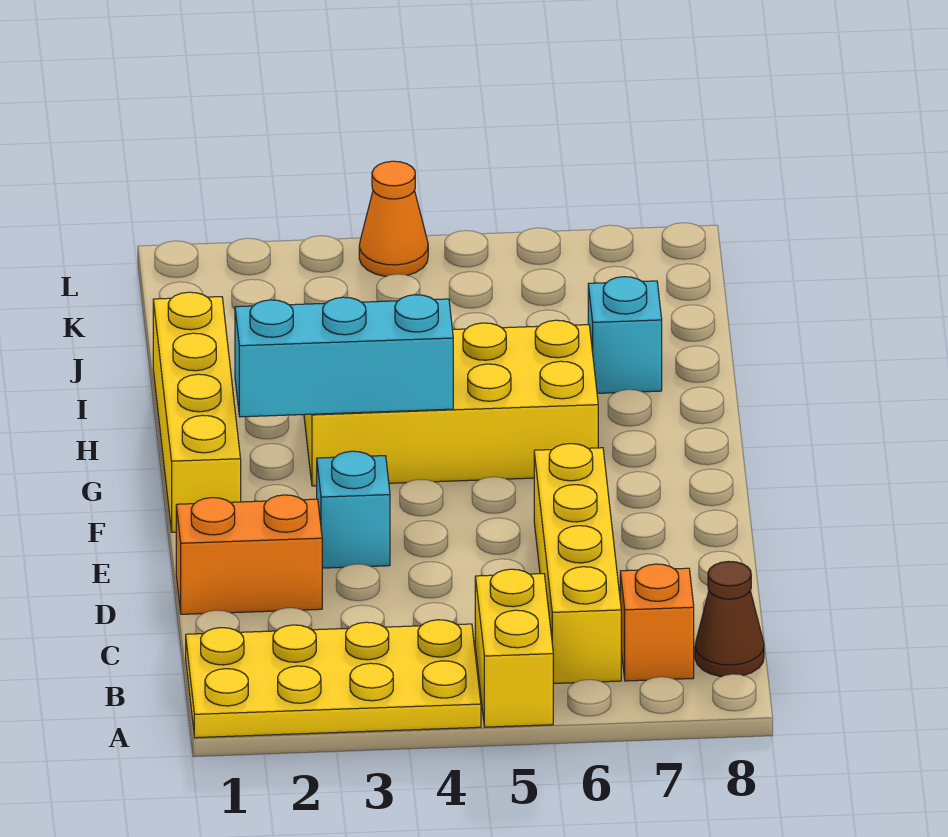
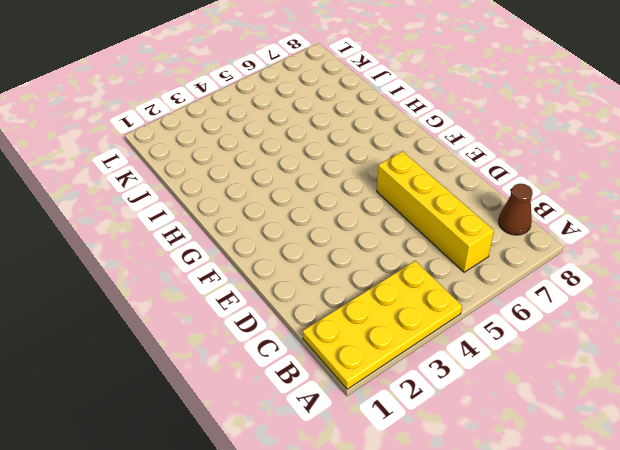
none -> yellow brick A5:B5 level 1
none -> orange brick B7 level 1
none -> orange brick D1:D2 level 1

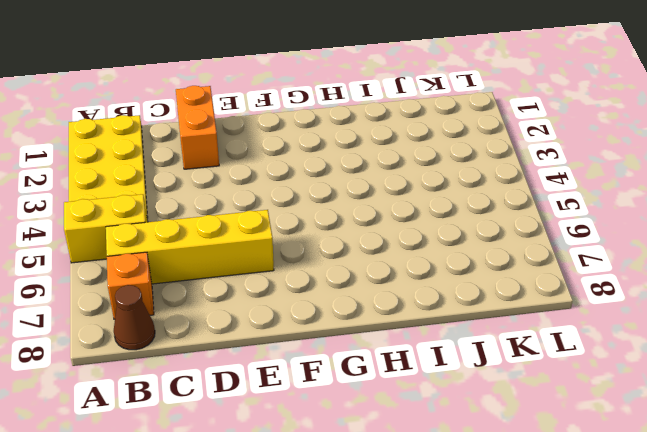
none -> cyan brick E3 level 1
none -> yellow brick F1:I1 level 1
none -> yellow brick G3:H6 level 1

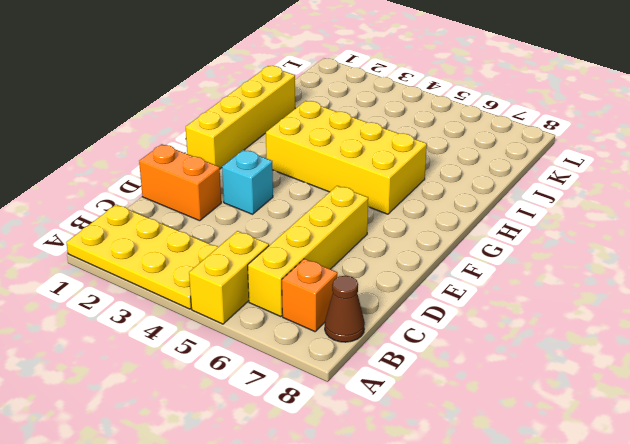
none -> cyan brick I7 level 1
none -> orange cone L4 level 1
none -> cyan brick G2:G4 level 2

